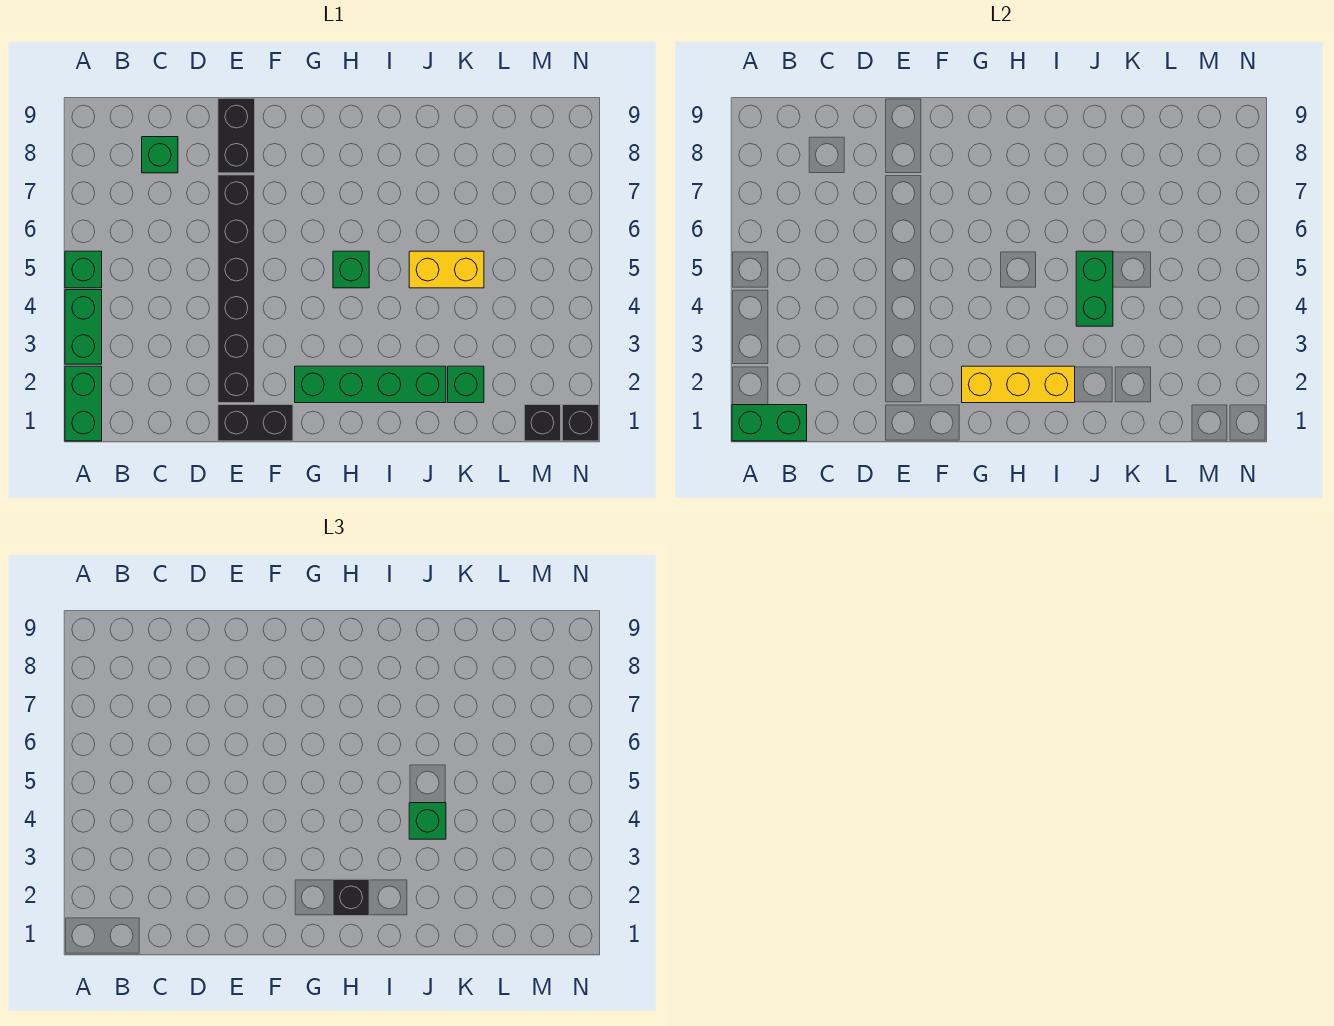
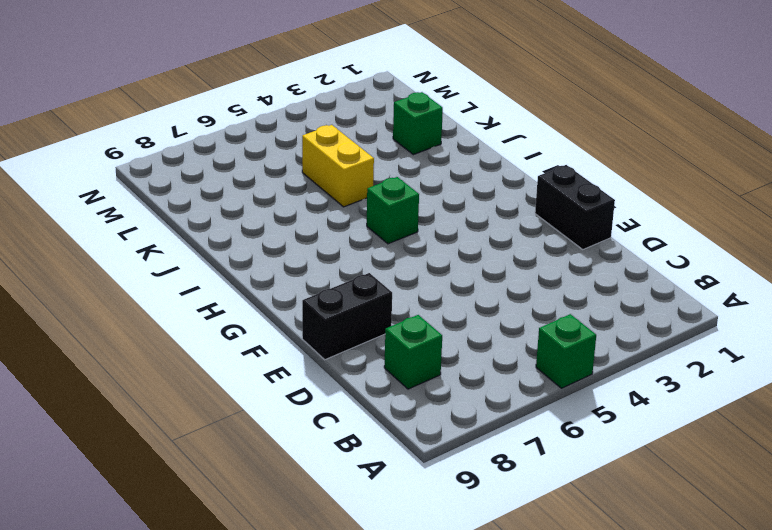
none -> green brick A1:A2 level 1
none -> green brick A3:A4 level 1
none -> black brick E2:E7 level 1

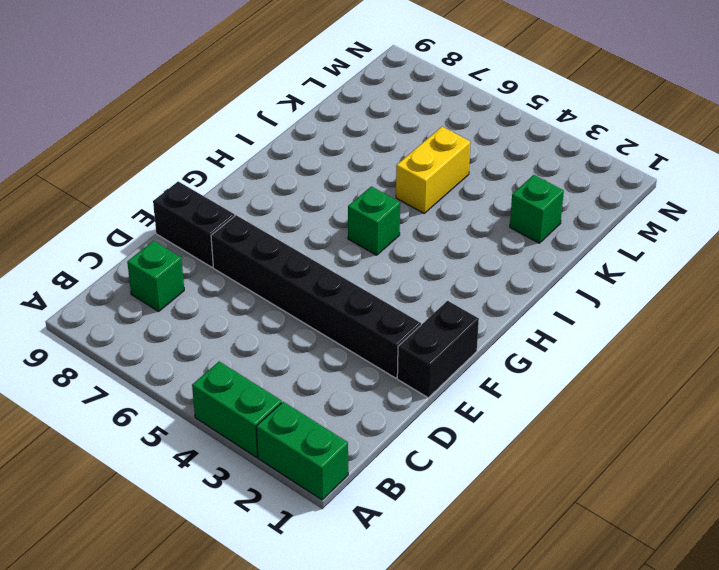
none -> green brick A5 level 1
none -> green brick G2:J2 level 1
none -> black brick M1 level 1

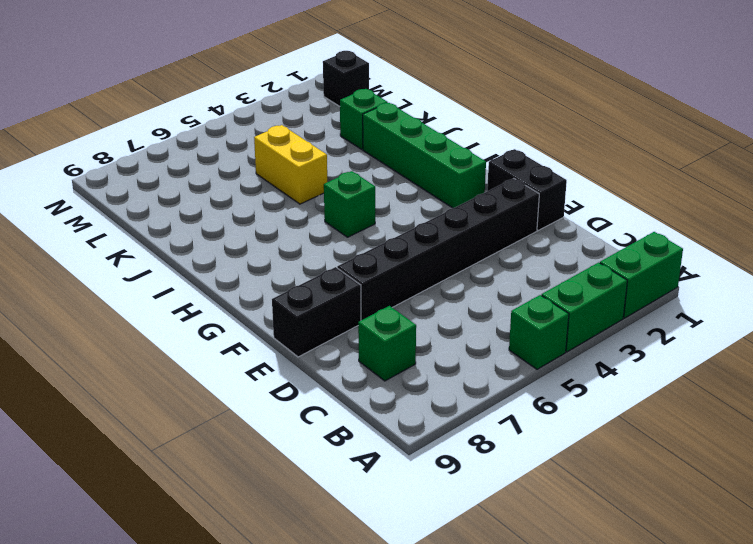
none -> black brick N1 level 1
none -> green brick A1:B1 level 2
none -> yellow brick G2:I2 level 2

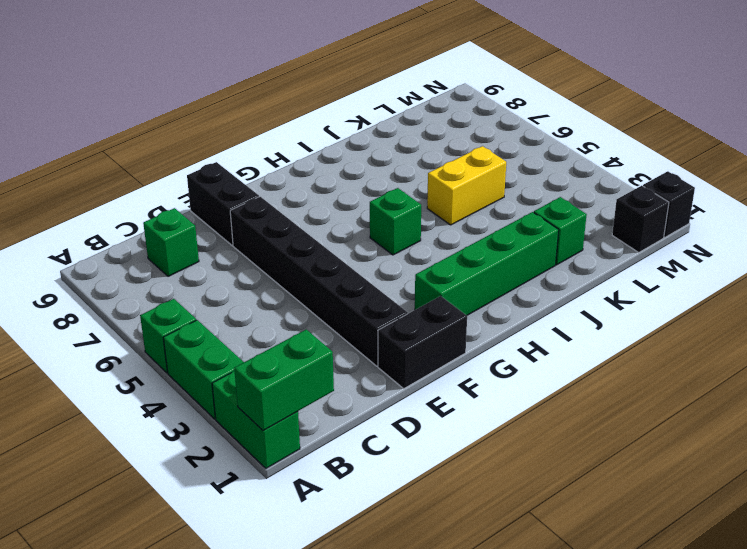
none -> yellow brick G2:I2 level 2
none -> green brick J4:J5 level 2
none -> black brick H2 level 3

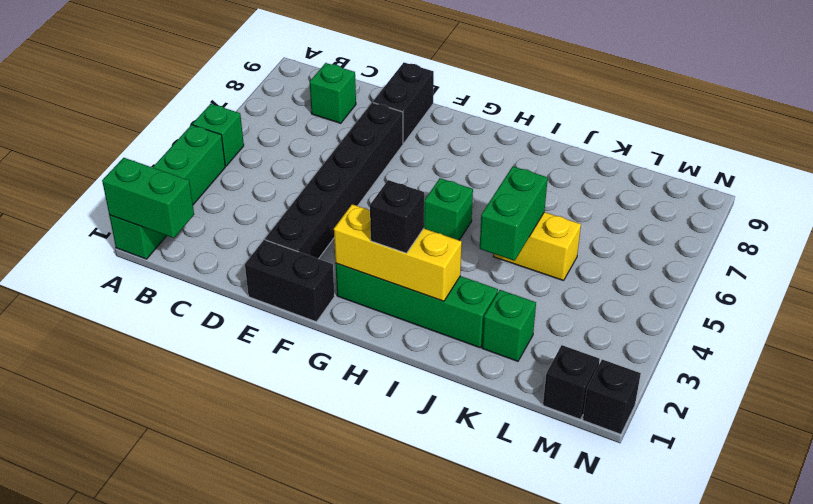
none -> green brick J4 level 3

